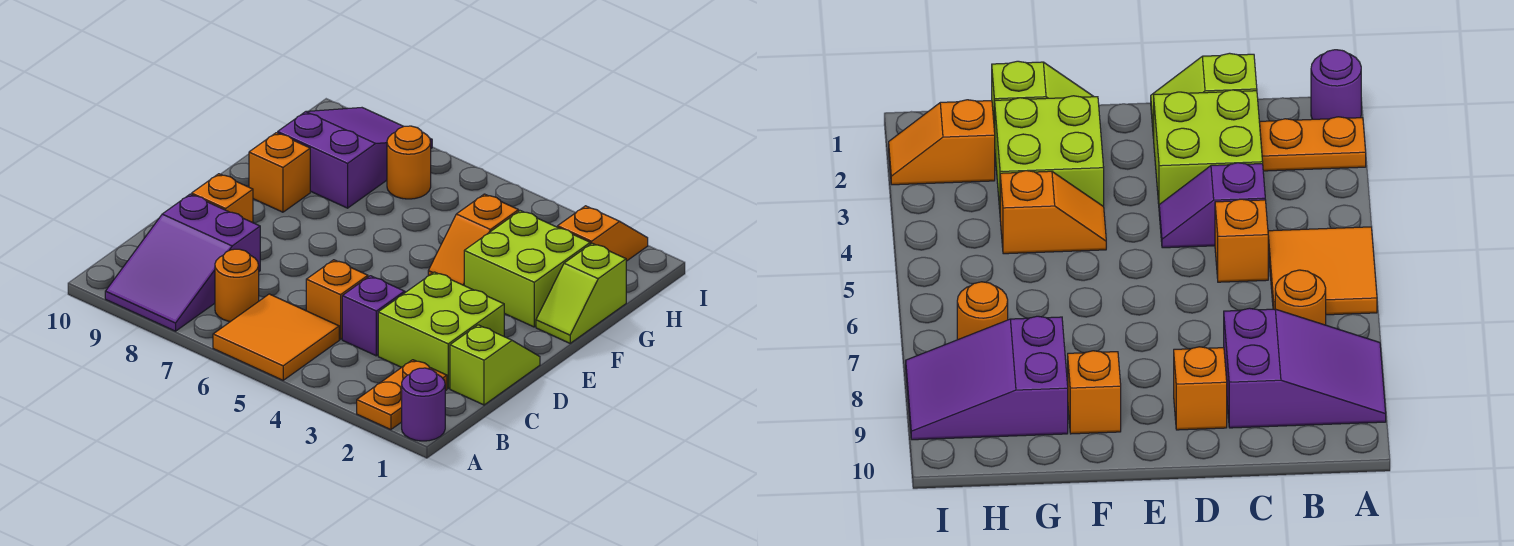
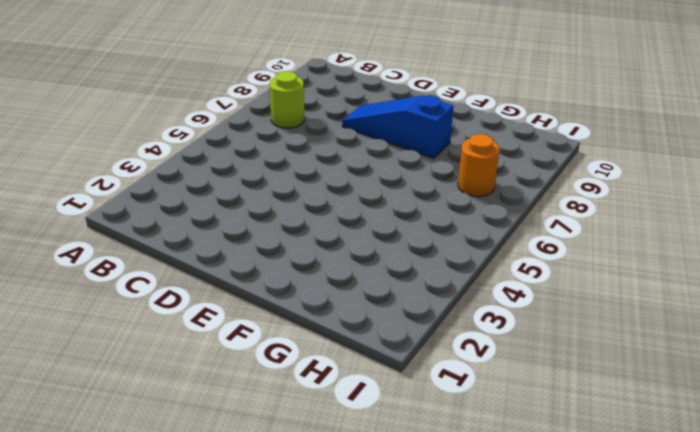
lime round brick B7 level 1 -> orange round brick B7 level 1
blue slope D8:F8 level 1 top F -> none
none -> purple round brick A1 level 1
none -> orange plate A2:B2 level 1
none -> orange tile A5:B6 level 1

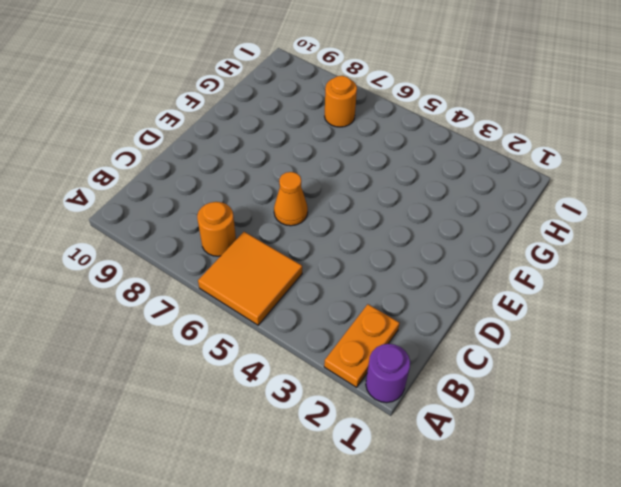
orange cone D6 level 1 -> none
none -> purple slope A8:C9 level 1 top C
none -> lime slope C1:D1 level 1 top C
none -> lime brick C2:D3 level 1

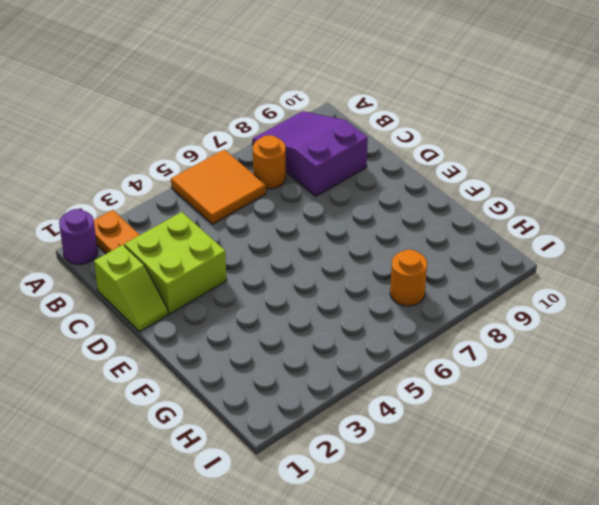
none -> purple slope C4:D4 level 1 top C
none -> orange brick C5 level 1
none -> orange brick D9 level 1

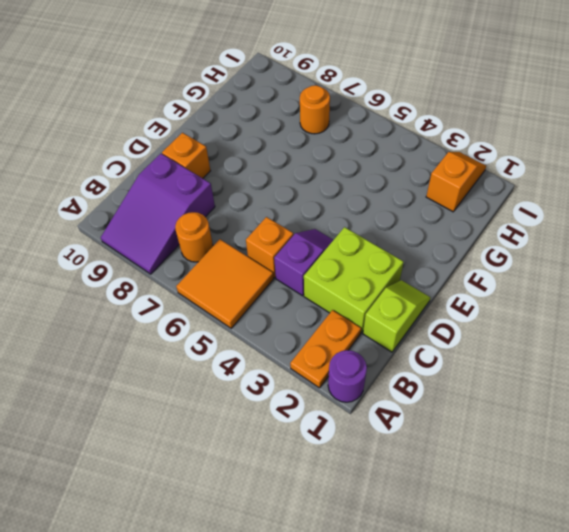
none -> lime slope F1:G1 level 1 top G
none -> lime brick F2:G3 level 1
none -> orange slope F4:G4 level 1 top G

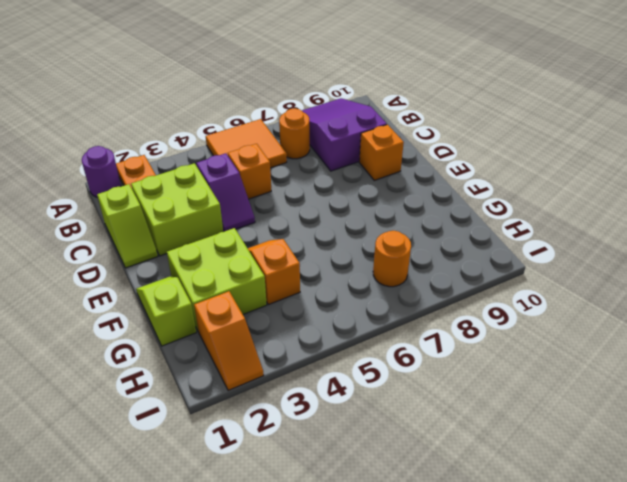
none -> orange brick F9 level 1
none -> purple slope G8:I9 level 1 top G

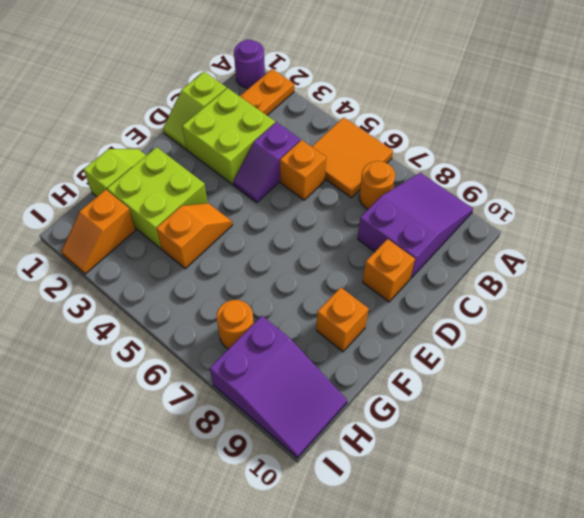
purple slope H8:I10 level 1 top 8 -> purple slope G8:I9 level 1 top G

